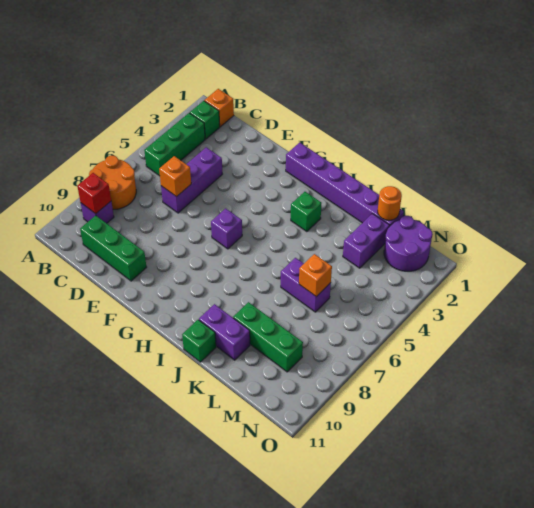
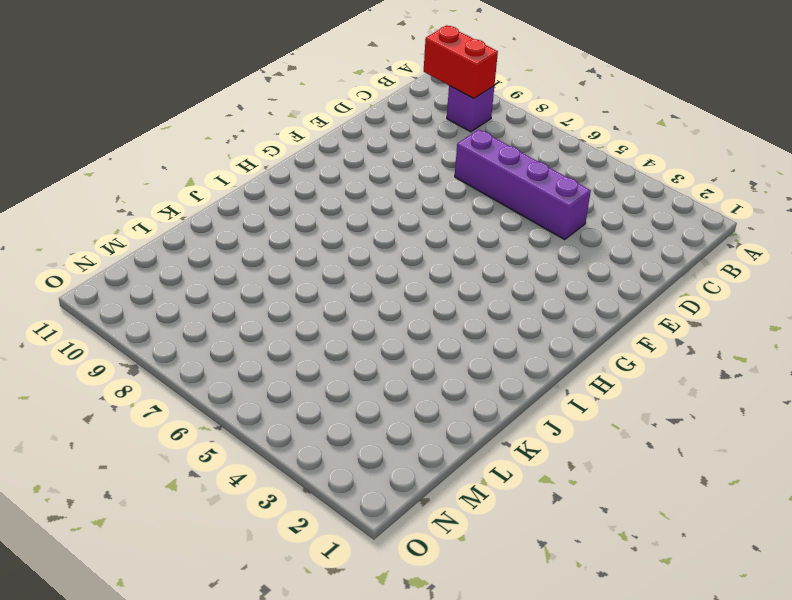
red brick B9:B10 level 2 -> red brick B9 level 2
purple brick D4:D7 level 1 -> purple brick D4:D6 level 1
none -> orange round brick A7:B8 level 1
none -> orange brick B1 level 1
none -> green brick B2 level 1

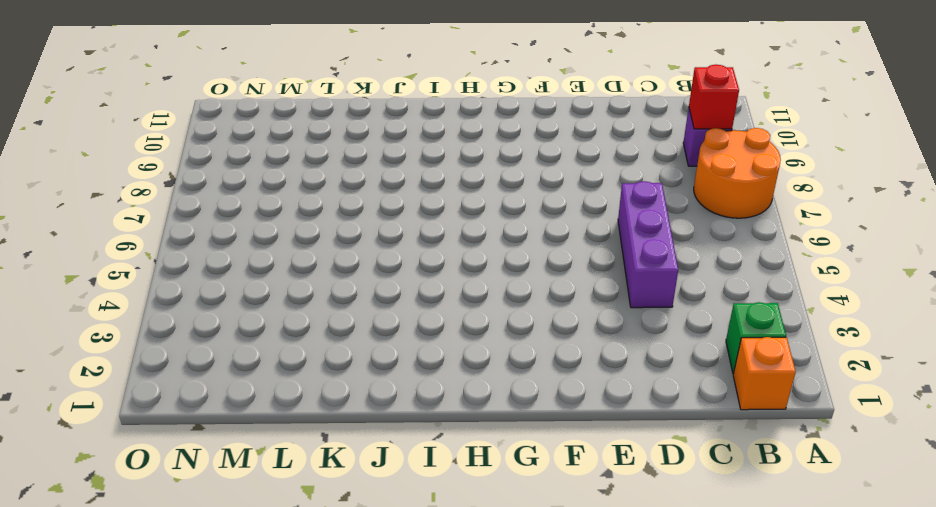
none -> green brick B3:B5 level 1
none -> green brick C10:E10 level 1
none -> purple brick G1:L1 level 1

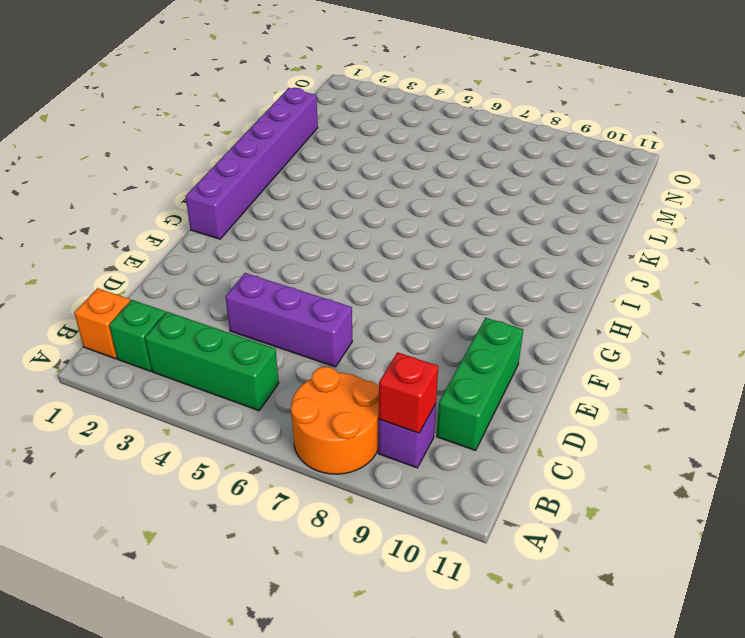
none -> purple brick G6 level 1
none -> green brick I3 level 1
none -> purple brick J10:K10 level 1

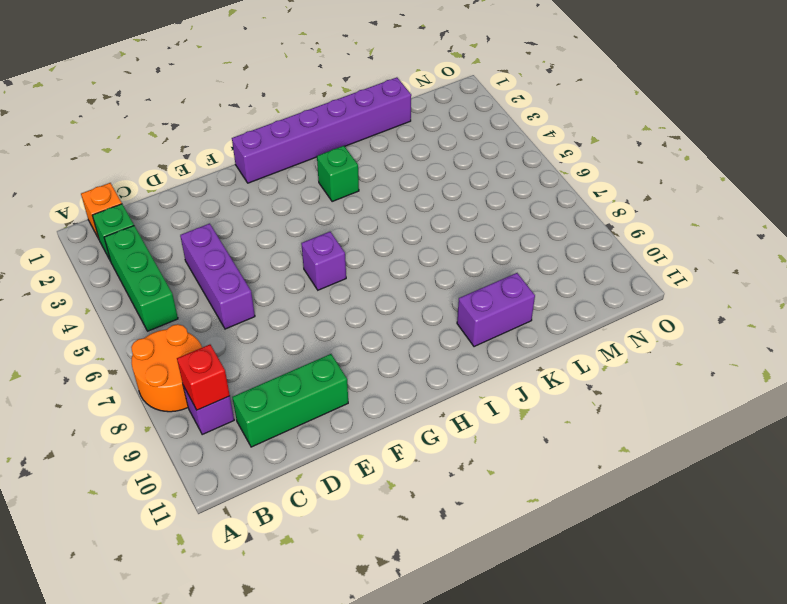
none -> green brick J11 level 1
none -> purple brick K6:L6 level 1
none -> green brick K9:M9 level 1

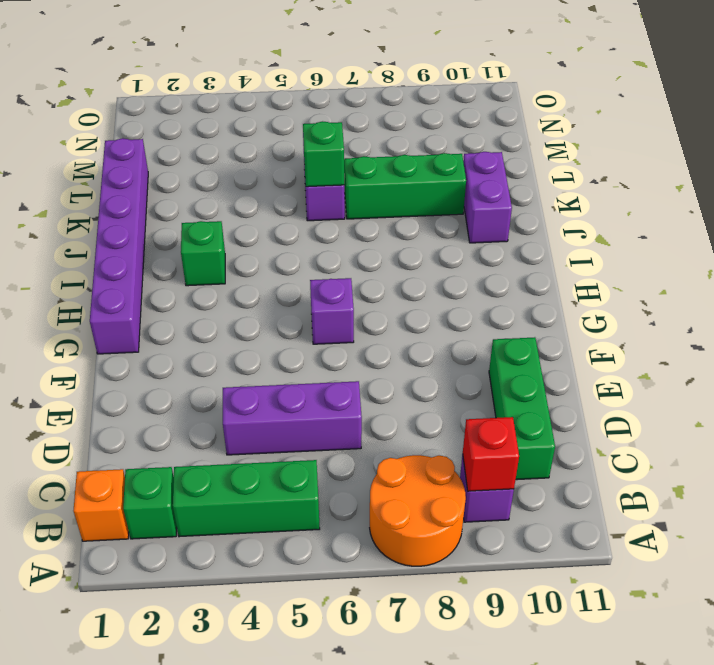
green brick K6 level 2 -> green brick J11 level 1
green brick K7:K9 level 1 -> green brick K9:M9 level 1
none -> purple brick L2:L3 level 1
none -> purple round brick M1:N2 level 1
none -> orange brick D6 level 2

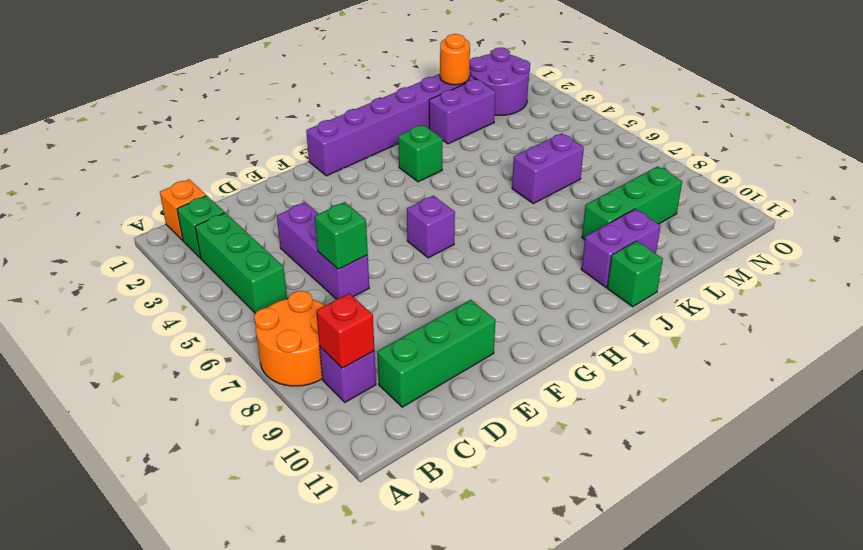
green brick D6 level 2 -> orange brick D6 level 2
purple brick K2:L2 level 1 -> purple brick L2:L3 level 1
none -> orange brick L6 level 2

